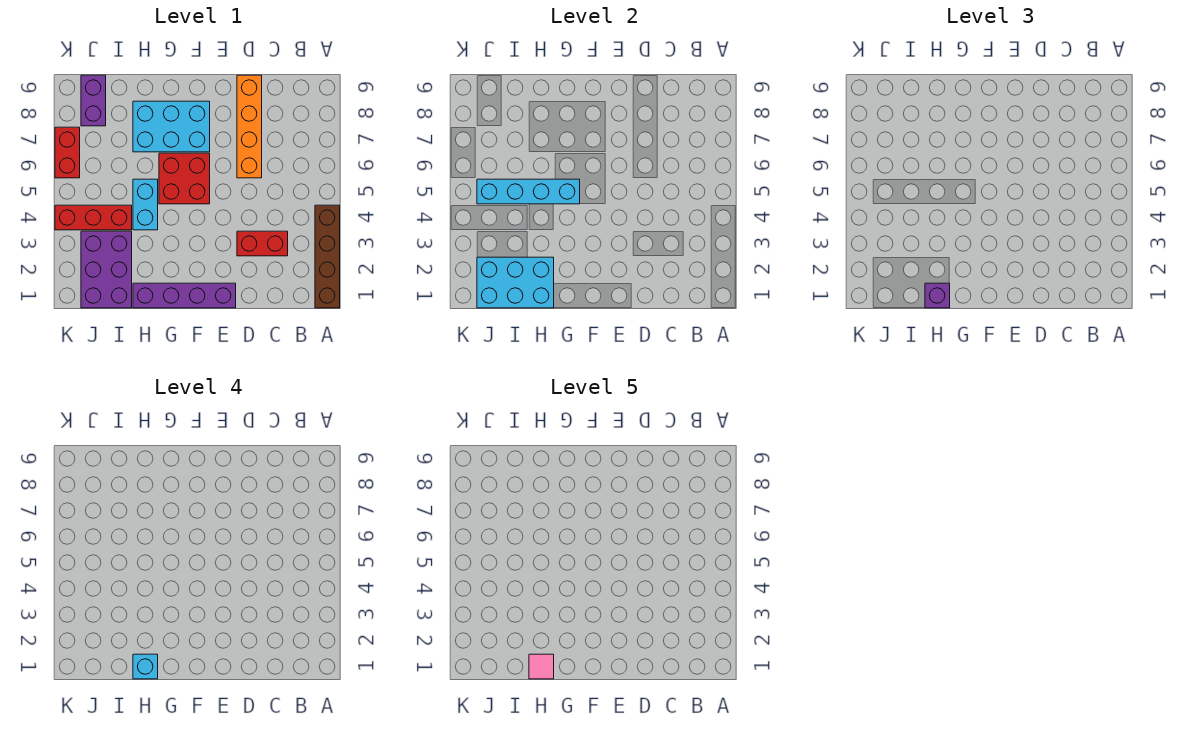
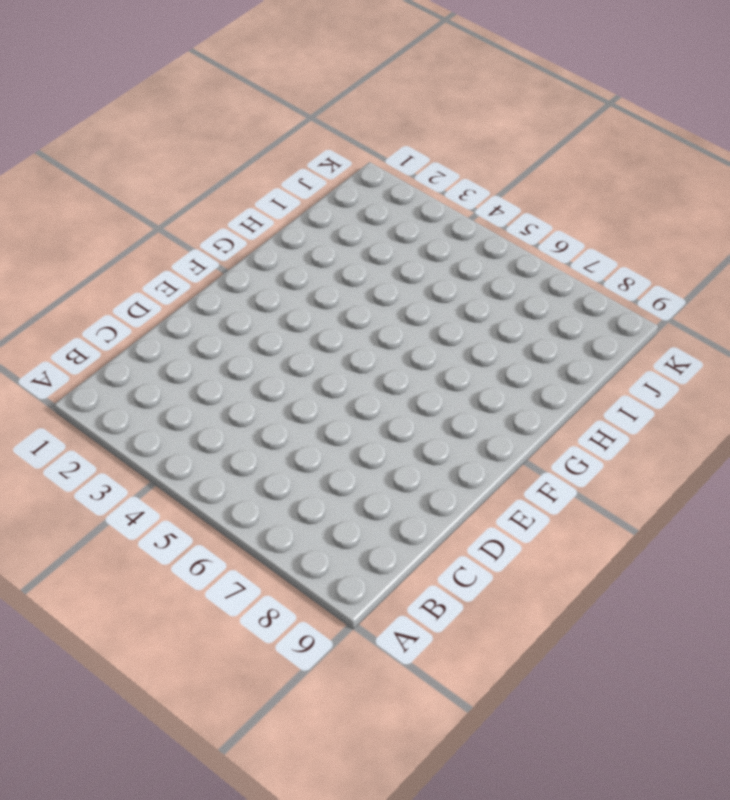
none -> brown brick A1:A4 level 1
none -> red brick C3:D3 level 1
none -> orange brick D6:D9 level 1

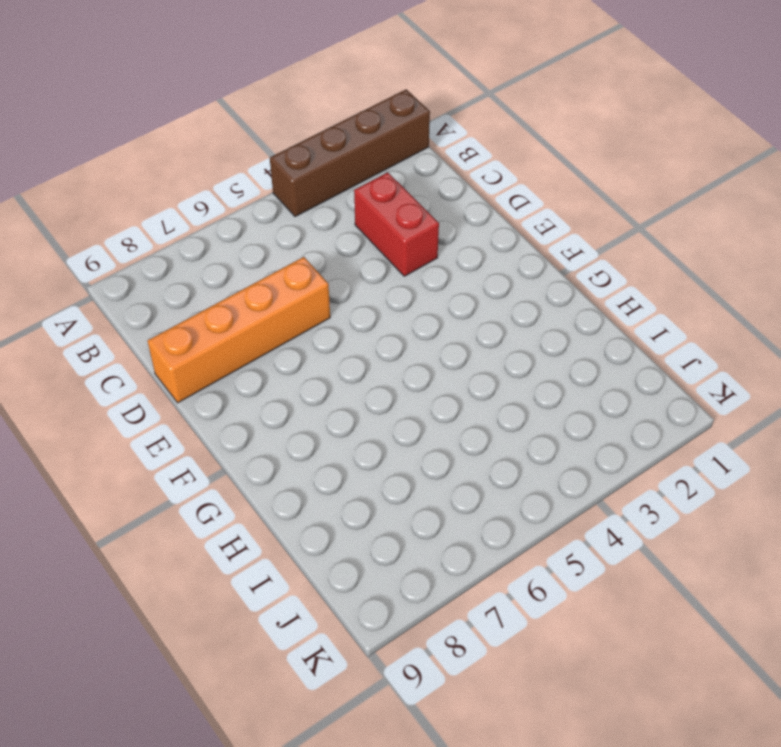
none -> purple brick E1:H1 level 1
none -> red brick F5:G6 level 1
none -> cyan brick F7:H8 level 1

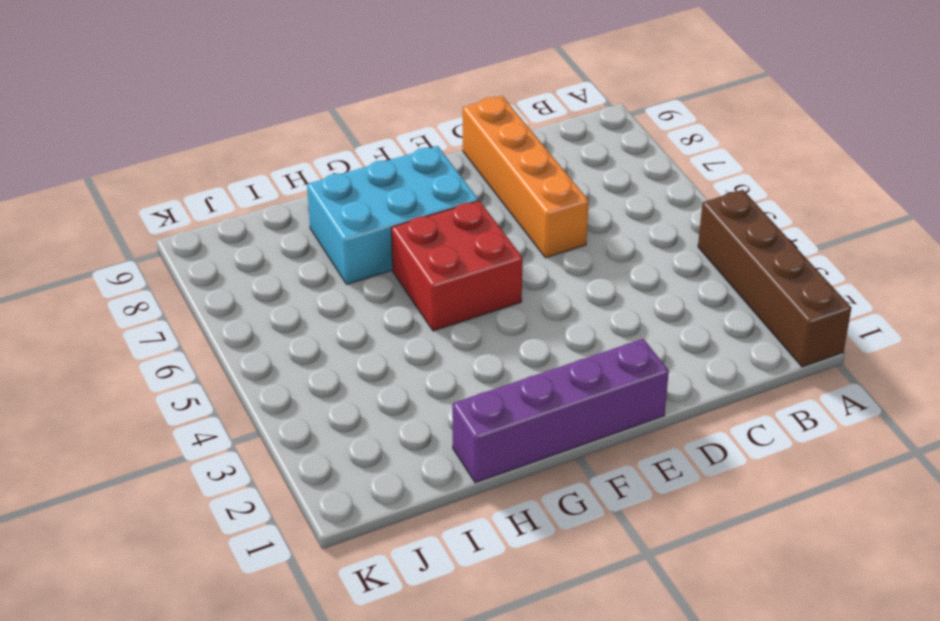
none -> red brick C3:D3 level 1
none -> cyan brick H4:H5 level 1
none -> purple brick I1:J3 level 1

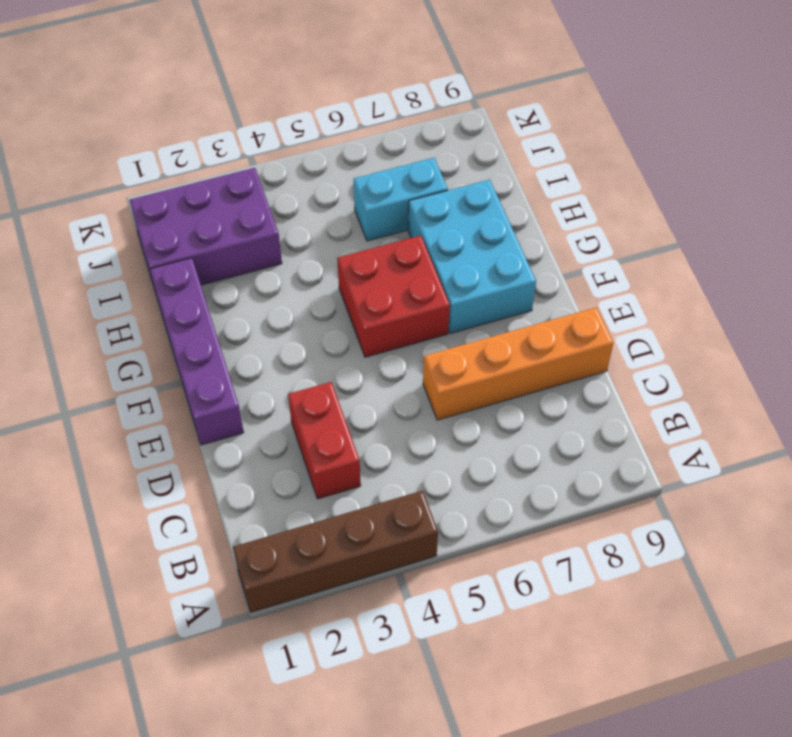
cyan brick I6:I7 level 1 -> cyan brick H4:H5 level 1
none -> red brick I4:K4 level 1
none -> purple brick J8:J9 level 1
none -> red brick K6:K7 level 1

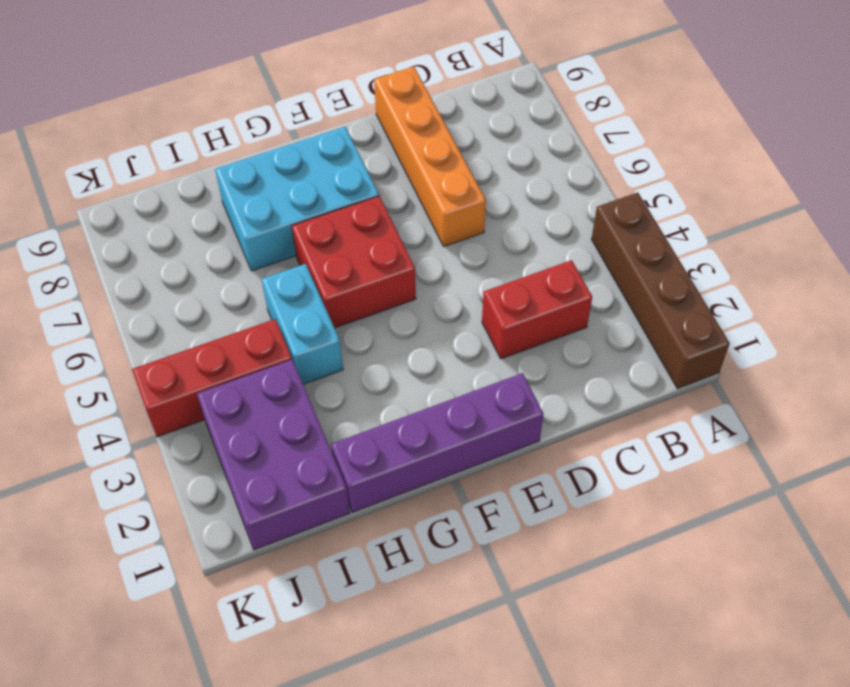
none -> purple brick J8:J9 level 1
none -> red brick K6:K7 level 1
none -> cyan brick G5:J5 level 2

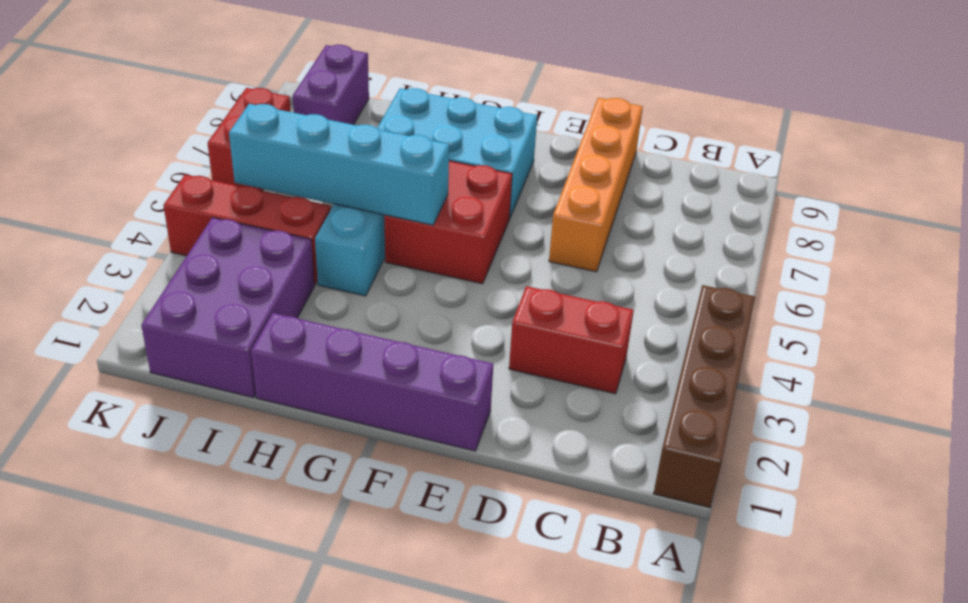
none -> cyan brick H1:J2 level 2
none -> purple brick H1 level 3
none -> cyan brick H1 level 4

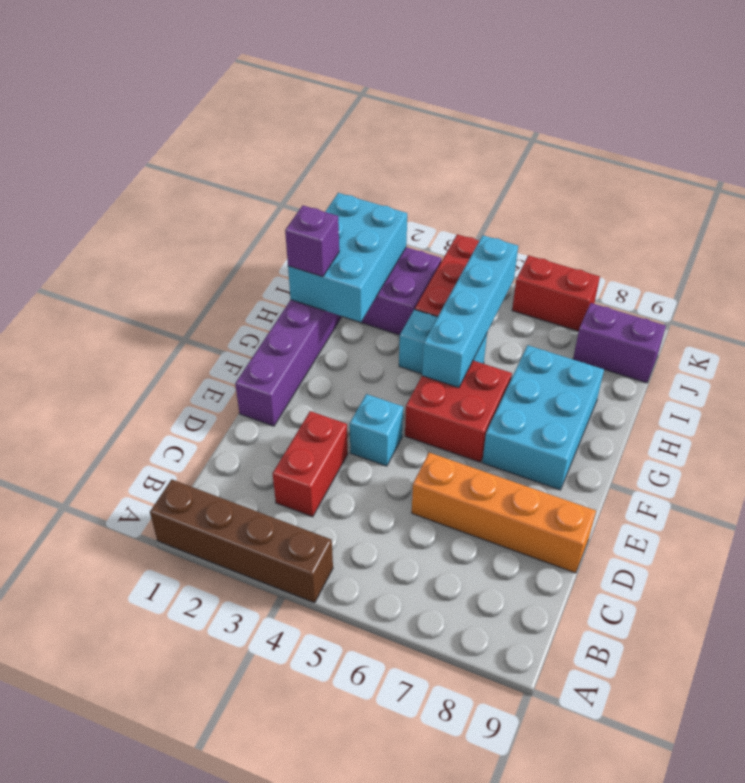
cyan brick E4 level 1 -> cyan brick H1 level 4
none -> pink tile H1 level 5

